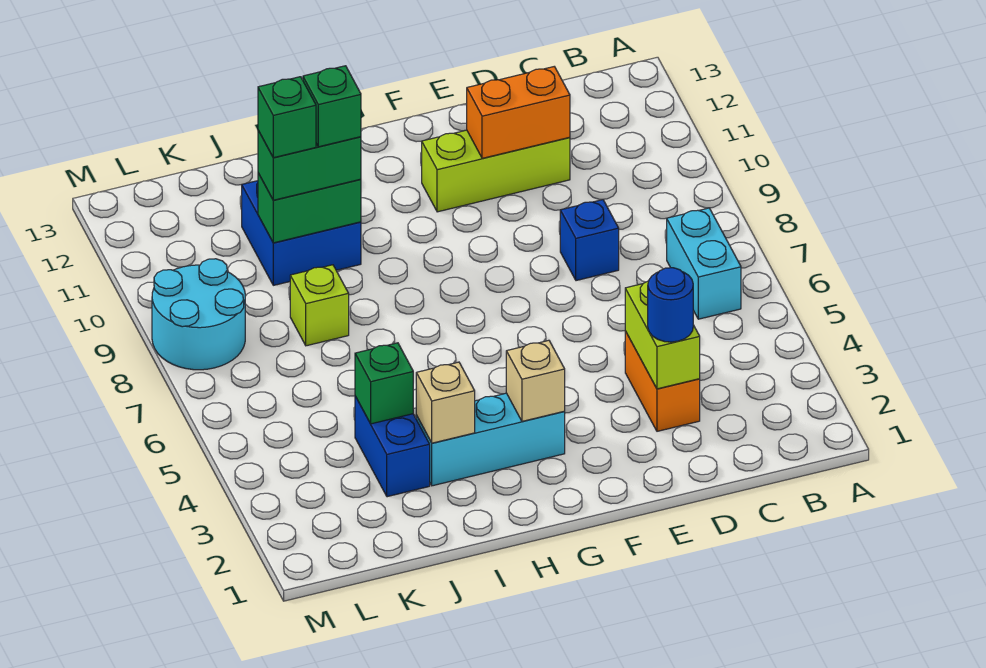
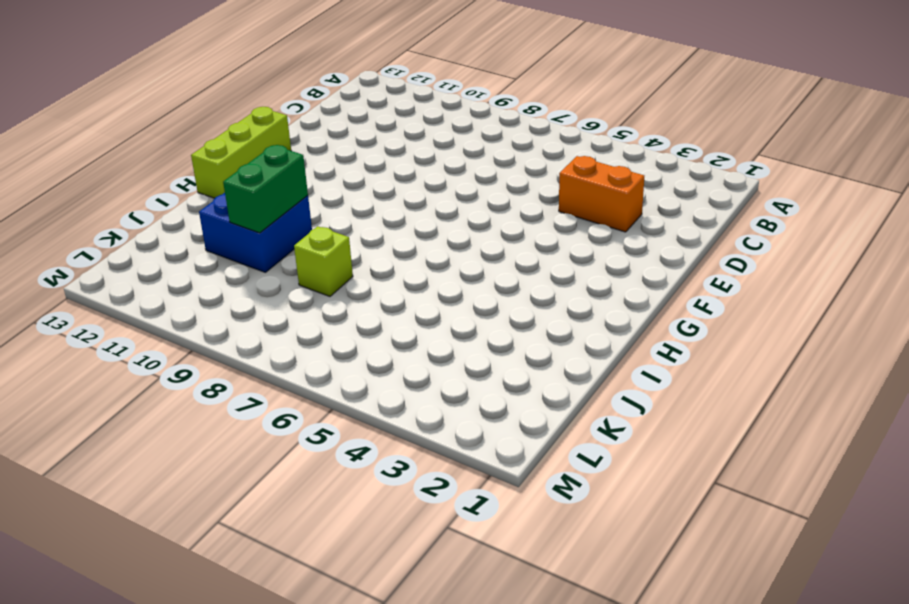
lime brick F13:H13 level 1 -> lime brick D11:F11 level 1
none -> cyan brick B6:B7 level 1
none -> blue brick D8 level 1
none -> cyan brick G3:I3 level 1

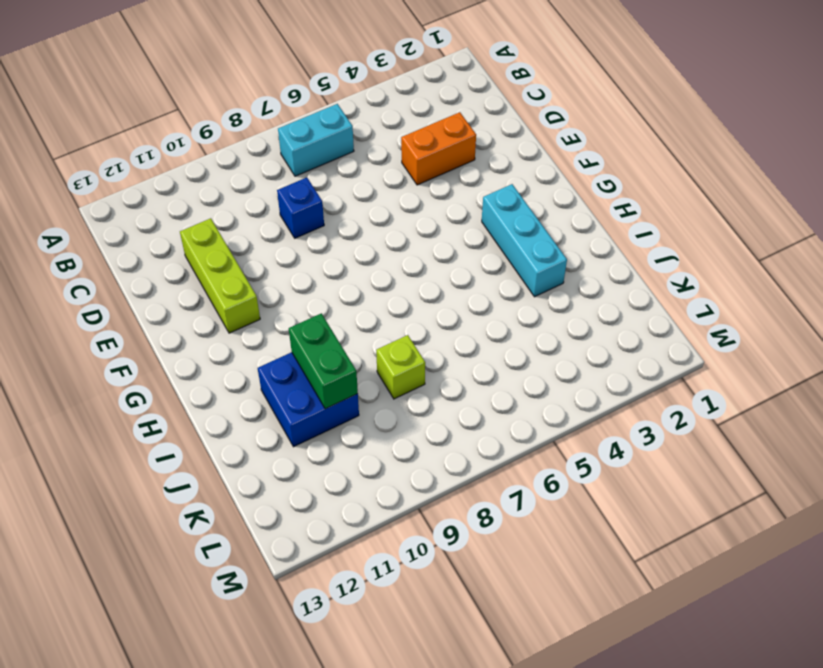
none -> blue brick J3:J4 level 1
none -> cyan round brick L8:M9 level 1
none -> lime brick D3:D4 level 2

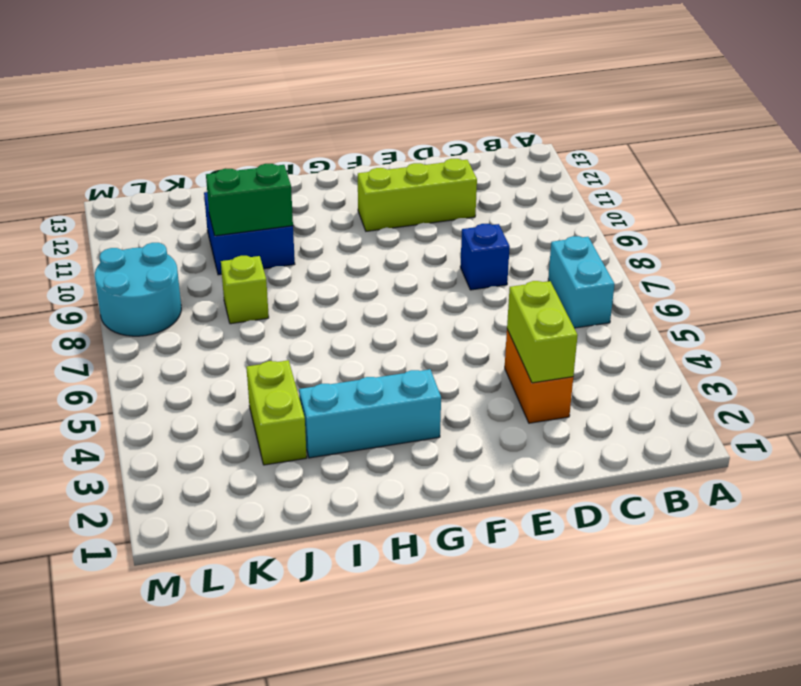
lime brick J3:J4 level 1 -> blue brick J3:J4 level 1
none -> orange brick D11:E11 level 2
none -> tan brick G3 level 2
none -> tan brick I3 level 2

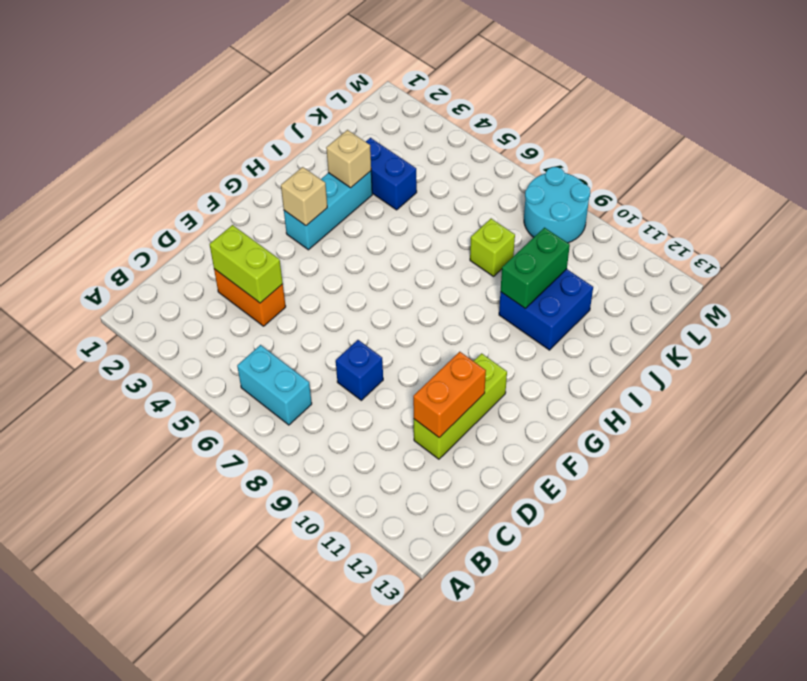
none -> green brick J4 level 2
none -> blue round brick D3 level 3
none -> green brick I10:J10 level 3

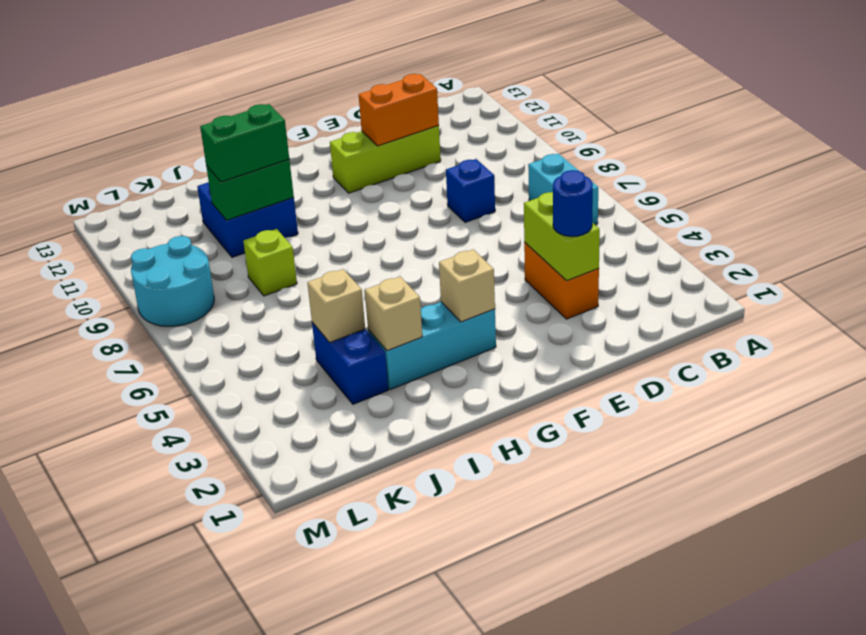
tan brick J4 level 2 -> green brick J4 level 2
none -> green brick I10 level 4
none -> green brick J10 level 4

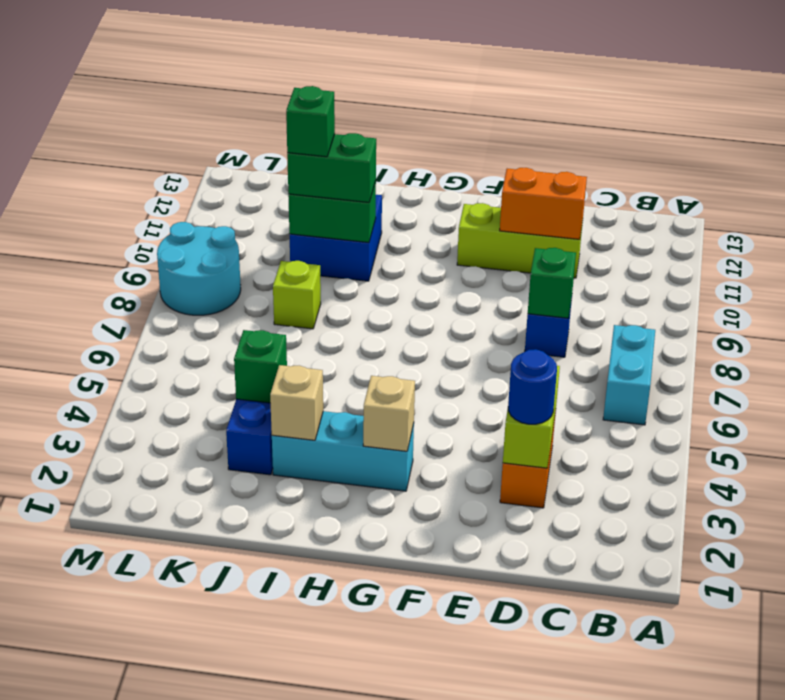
green brick D8 level 2 -> green brick I10 level 4

